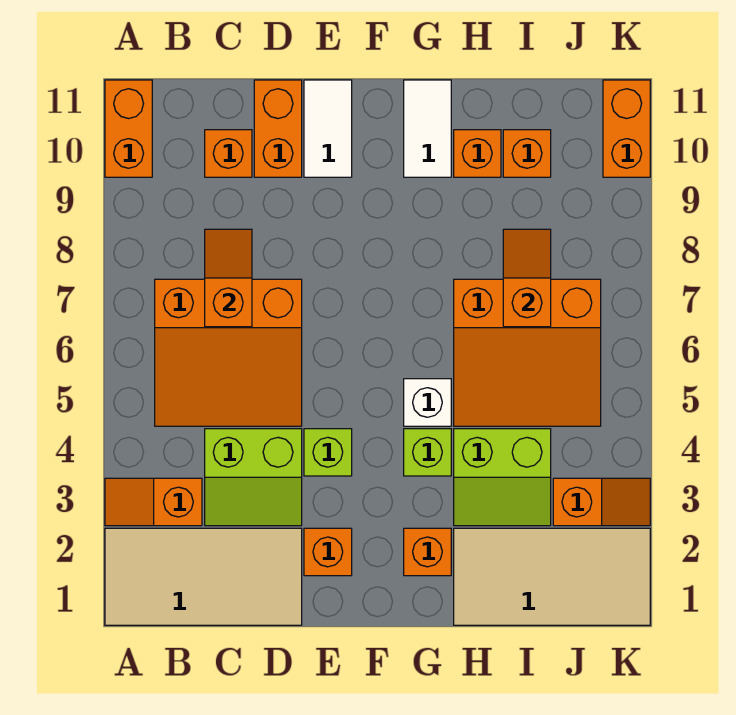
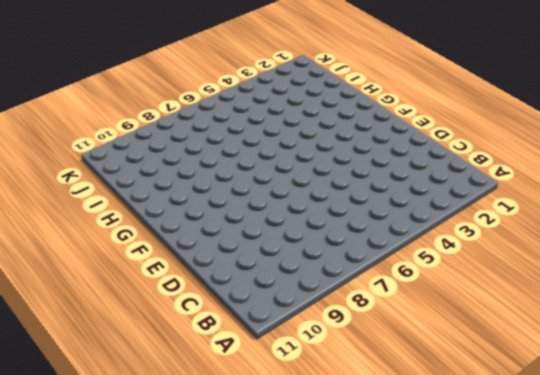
none -> tan tile A1:D2 level 1
none -> orange slope A3:B3 level 1 top B
none -> orange brick A10:A11 level 1

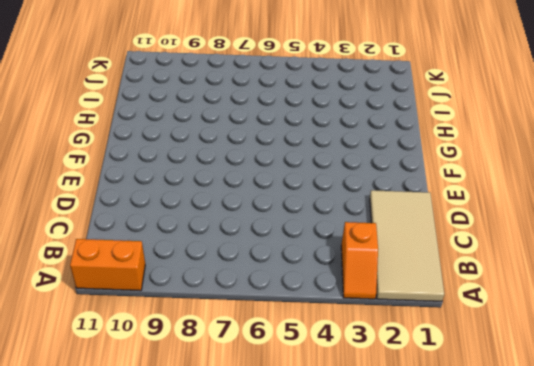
none -> orange slope B5:D7 level 1 top 7
none -> lime slope C3:D4 level 1 top 4
none -> orange brick C10 level 1

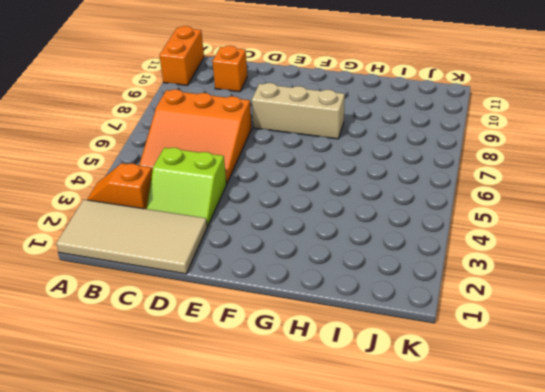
tan brick E8:G8 level 1 -> none
none -> orange brick D10:D11 level 1
none -> orange brick E2 level 1
none -> lime brick E4 level 1

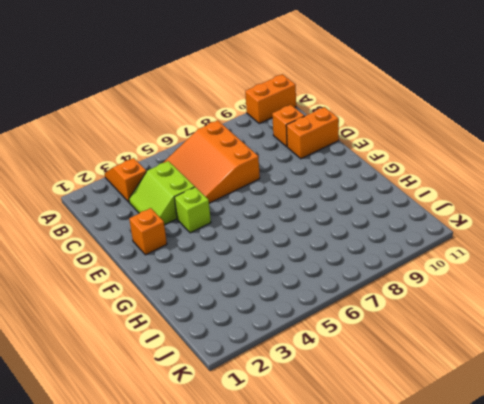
none -> tan tile A1:D2 level 1
none -> white tile E10:E11 level 1
none -> orange brick G2 level 1

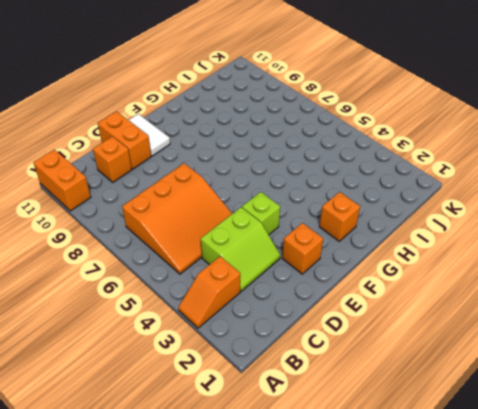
none -> tan tile A1:D2 level 1
none -> lime brick G4 level 1
none -> white brick G5 level 1

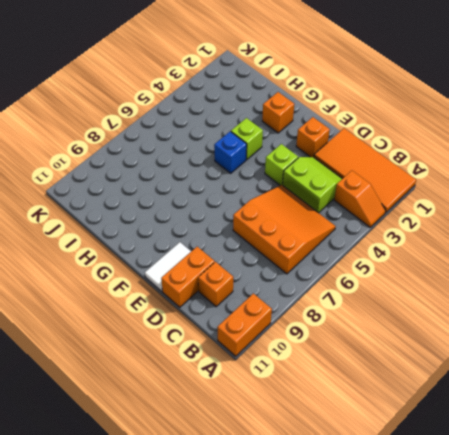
orange tile A1:D2 level 1 -> tan tile A1:D2 level 1
blue brick G5 level 1 -> white brick G5 level 1
none -> white tile G10:G11 level 1
none -> tan tile H1:K2 level 1
none -> lime slope H3:I4 level 1 top 4

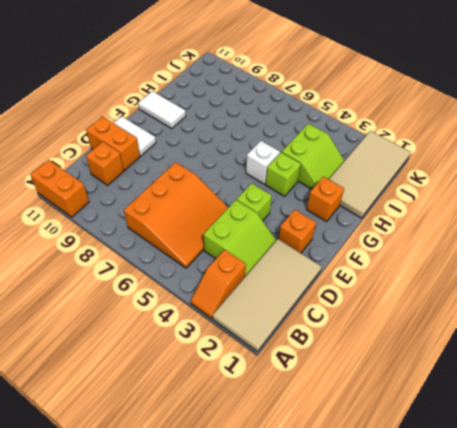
none -> orange slope H5:J7 level 1 top 7
none -> orange brick H10 level 1
none -> orange brick I10 level 1

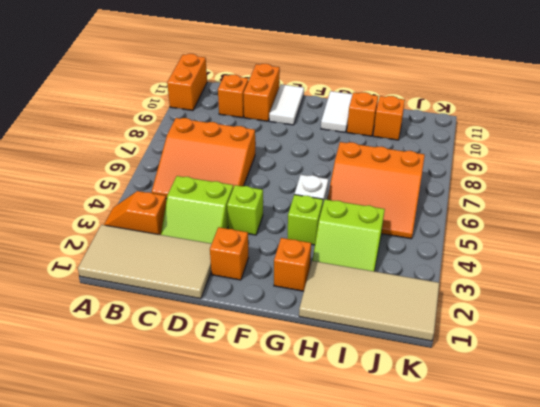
none -> orange slope J3:K3 level 1 top J
none -> orange brick K10:K11 level 1
none -> orange slope C7:C8 level 2 top 7

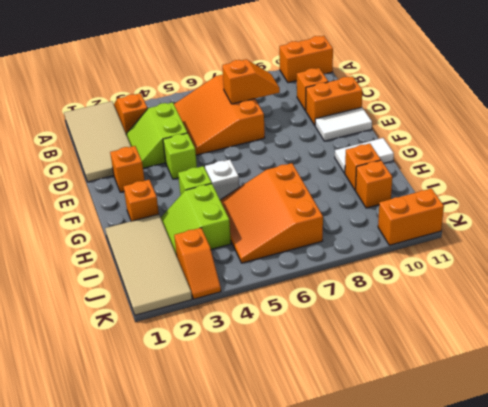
none -> orange slope I7:I8 level 2 top 7

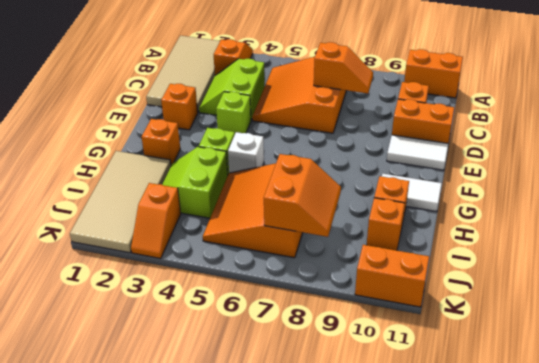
orange slope I7:J8 level 2 top 7 -> orange slope I7:I8 level 2 top 7

